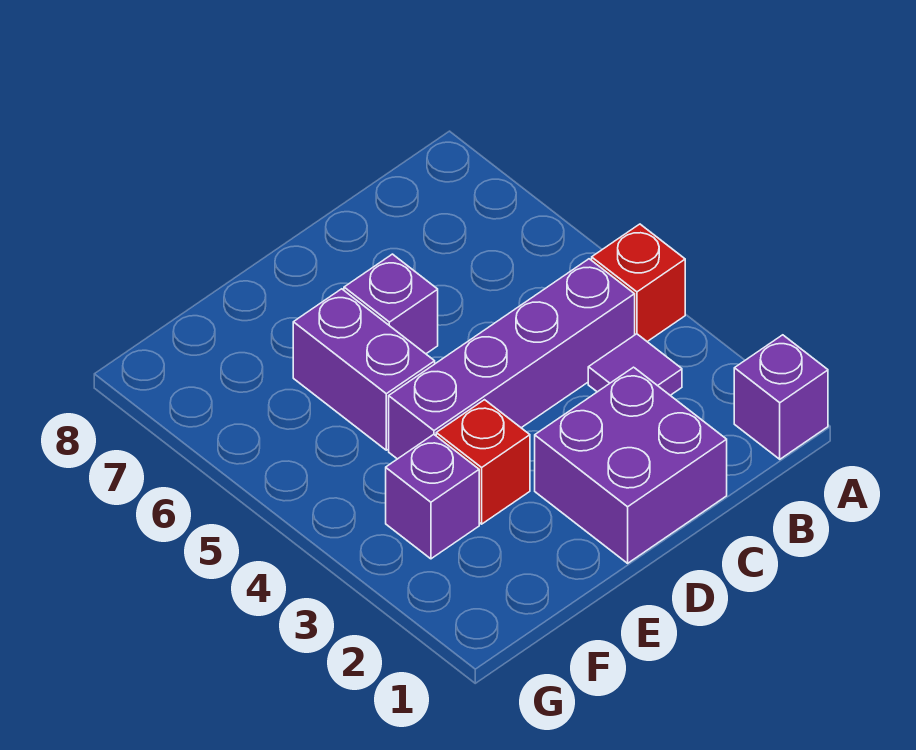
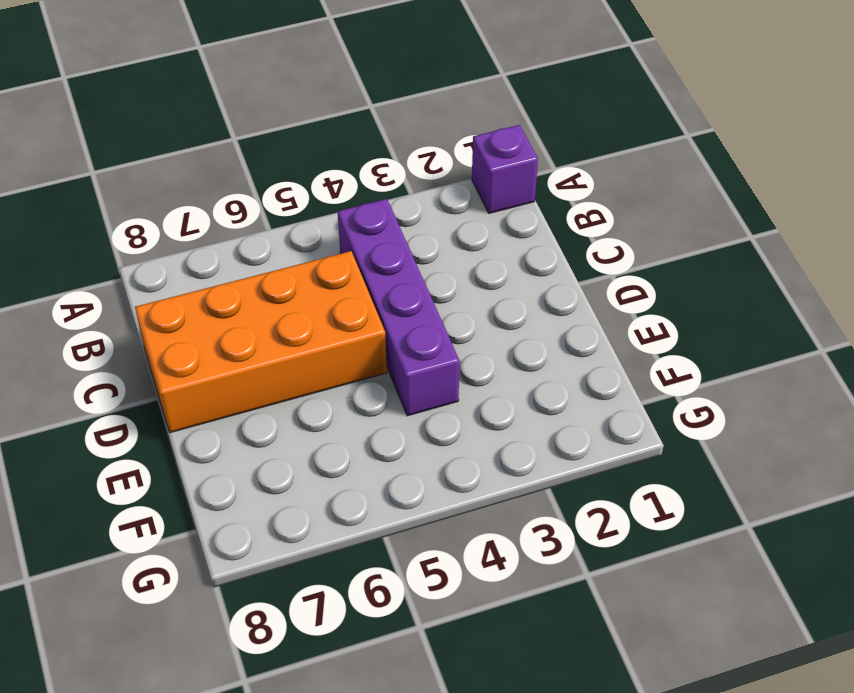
orange brick C5:D8 level 1 -> purple brick D6 level 1
none -> red brick A4 level 1
none -> purple tile B3 level 1

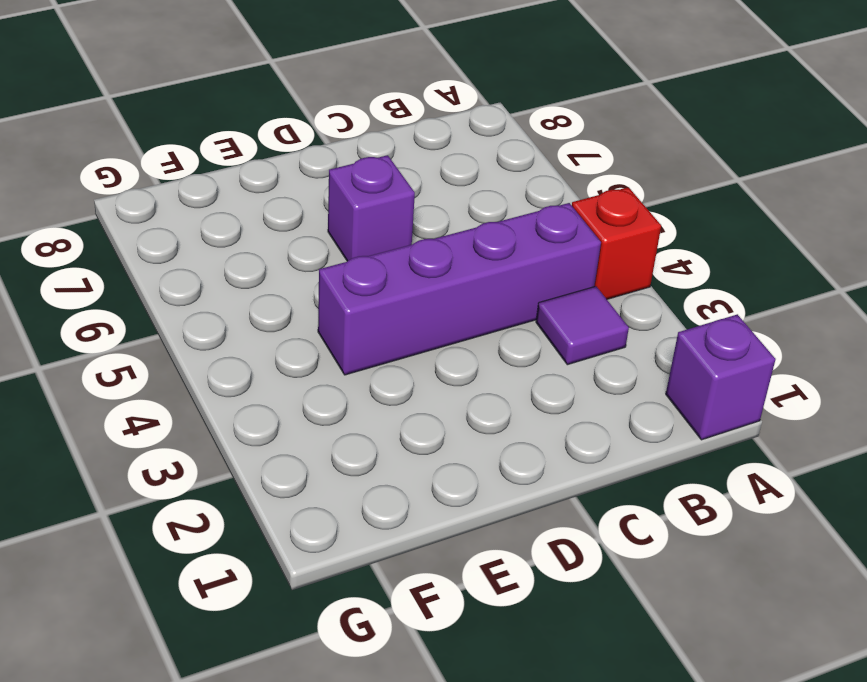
none -> purple brick C1:D2 level 1
none -> red brick E3 level 1

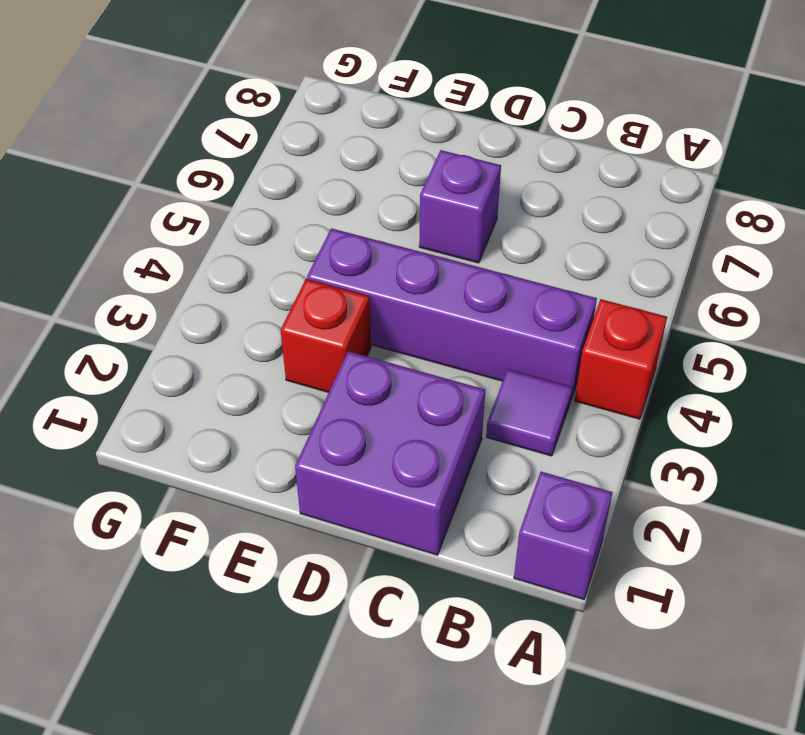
none -> purple brick E5:E6 level 1
none -> purple brick F3 level 1

